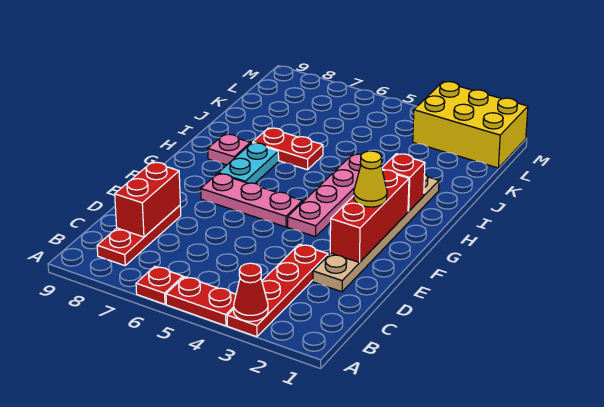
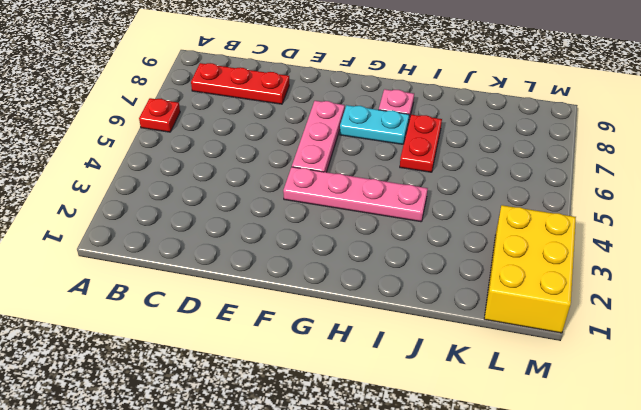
none -> red plate A3:D3 level 1
none -> red plate A4:A5 level 1
none -> tan plate D2:I2 level 1

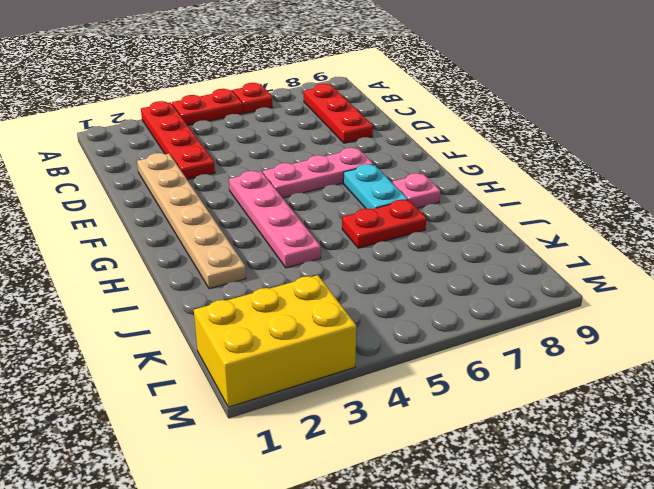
none -> red cone A3 level 2
none -> red brick C8:D8 level 2
none -> red brick E2:G2 level 2

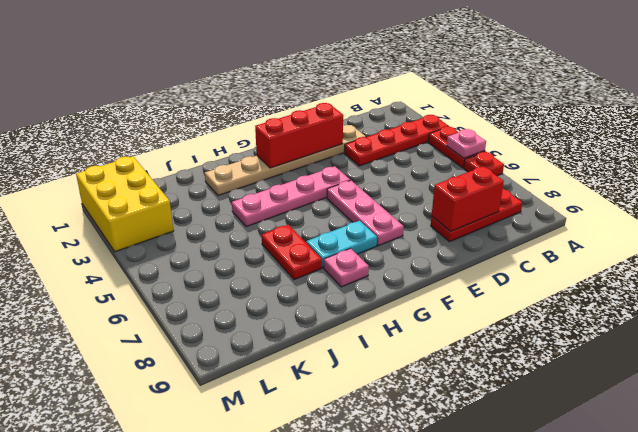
pink plate A5 level 2 -> none
none -> red cone A3 level 2
none -> red brick H2 level 2
none -> yellow cone F2 level 3

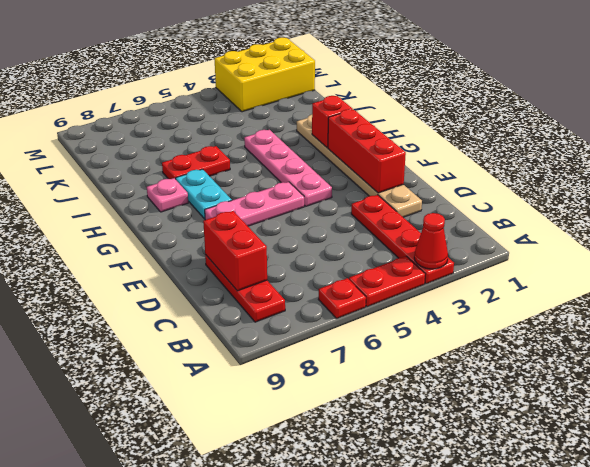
none -> yellow cone F2 level 3

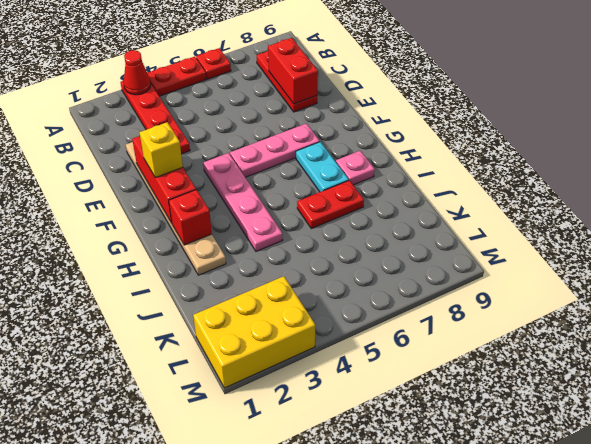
yellow brick F2 level 3 -> yellow cone F2 level 3

